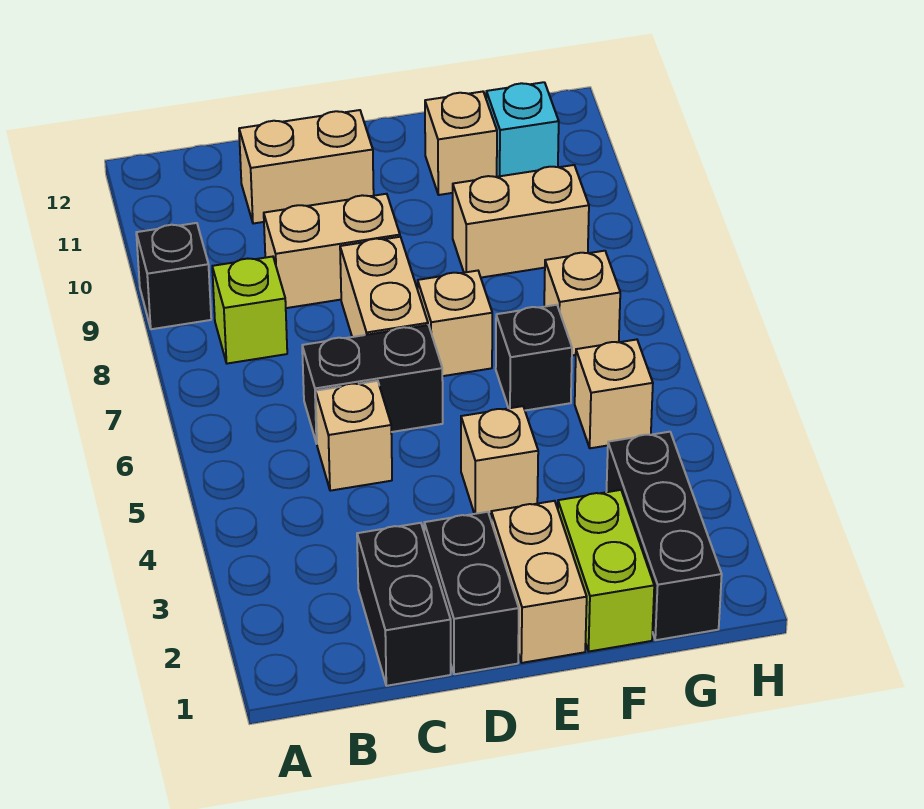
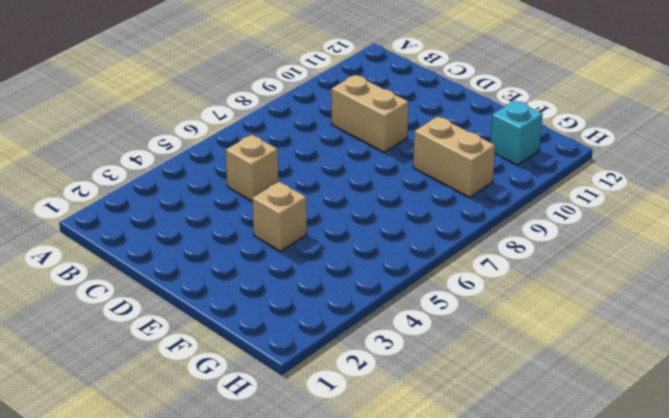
none -> black brick A9 level 1
none -> lime brick B8 level 1
none -> black brick C1:C2 level 1

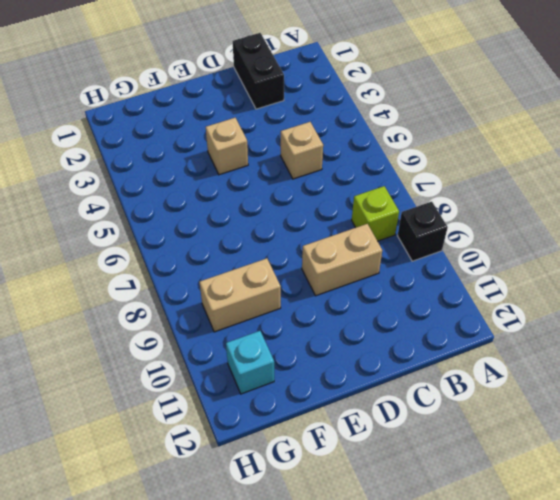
none -> black brick C6:D6 level 1
none -> tan brick C11:D11 level 1
none -> black brick D1:D2 level 1

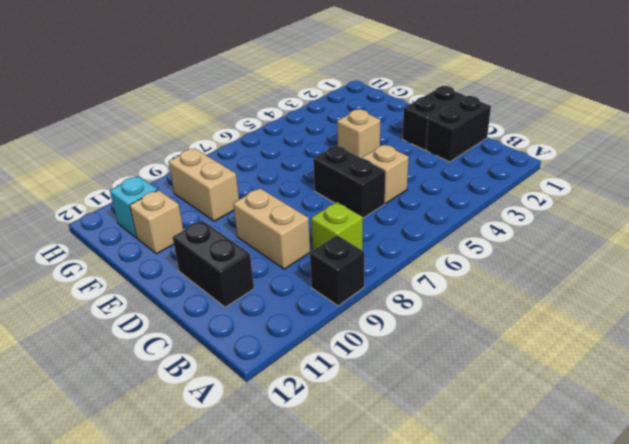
black brick C11:D11 level 1 -> tan brick C11:D11 level 1
none -> tan brick D7:D8 level 1
none -> tan brick E1:E2 level 1
none -> tan brick E7 level 1

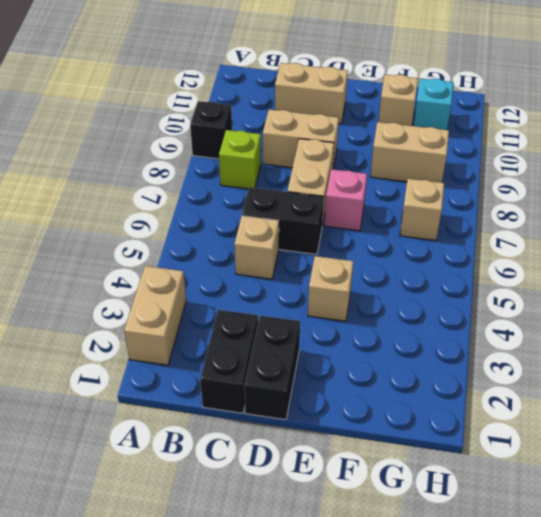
tan brick A2:A3 level 1 -> tan brick E1:E2 level 1
pink brick E7 level 1 -> tan brick E7 level 1
none -> lime brick F1:F2 level 1
none -> black brick F6 level 1
none -> black brick G1:G3 level 1

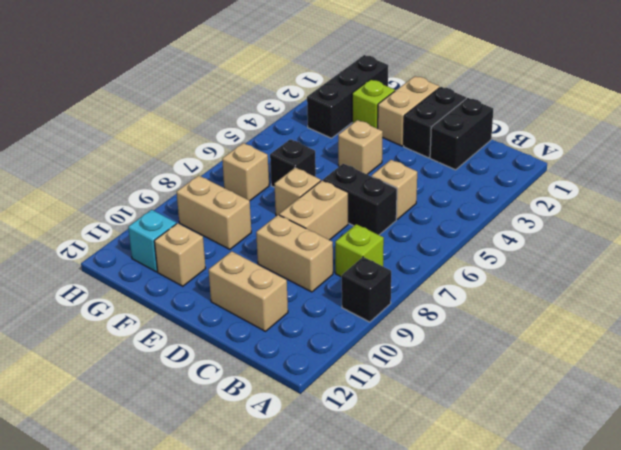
lime brick F2 level 1 -> lime brick F1:F2 level 1
none -> tan brick G5 level 1

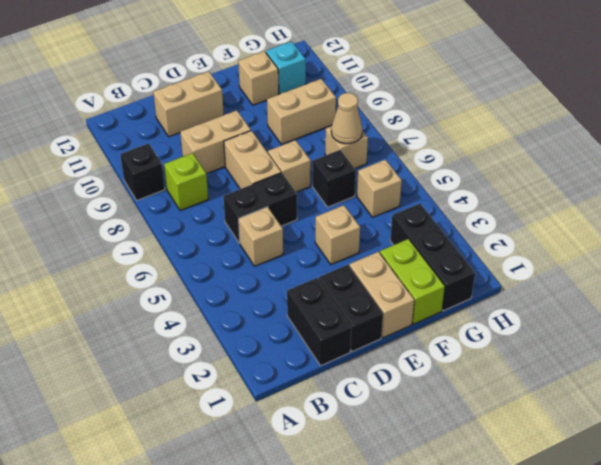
tan cone G7 level 2 -> none

